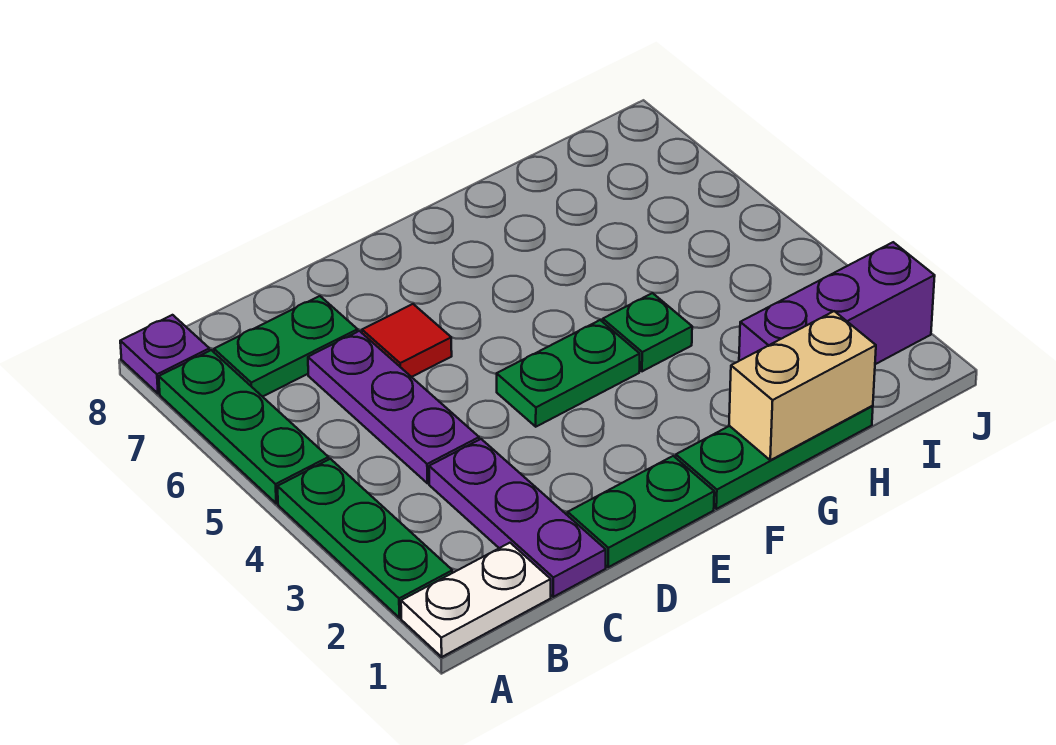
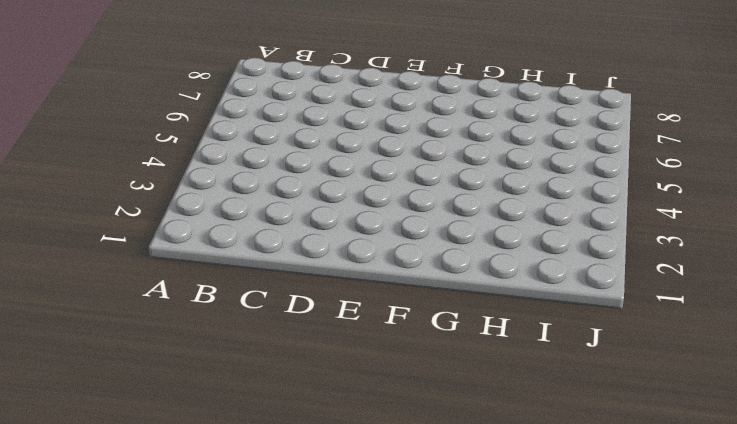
none -> white plate A1:B1 level 1
none -> green plate A2:A4 level 1
none -> green plate A5:A7 level 1

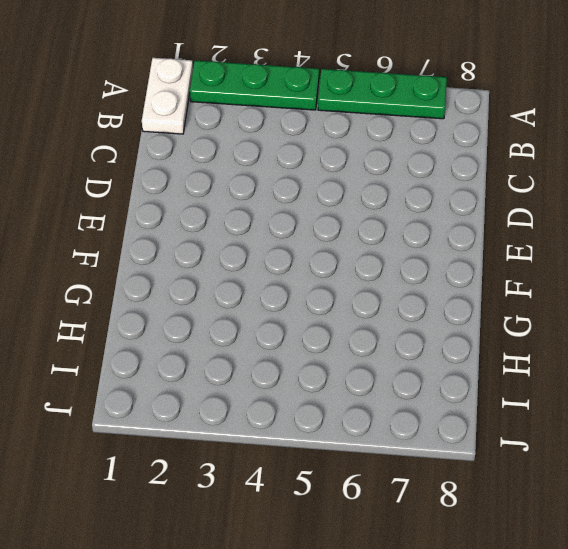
none -> purple plate A8 level 1
none -> green plate B7:C7 level 1
none -> purple plate C1:C3 level 1

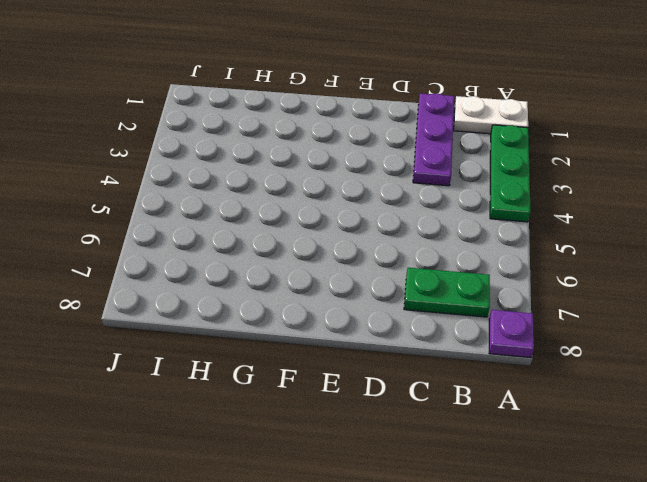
none -> green plate A5:A7 level 1
none -> purple plate C4:C6 level 1
none -> green plate D1:E1 level 1

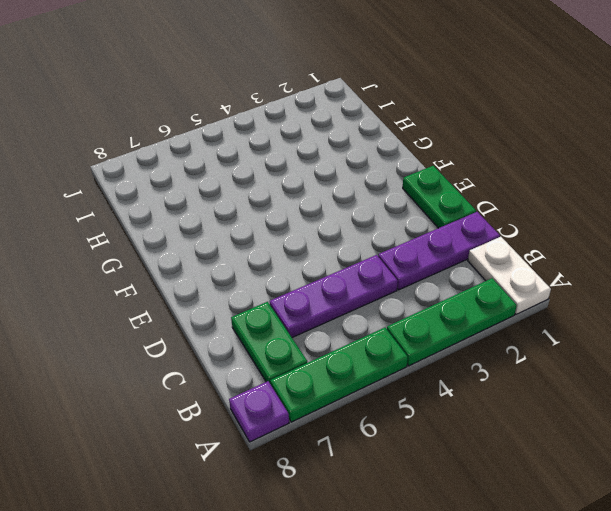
none -> red tile D6 level 1
none -> green plate E4:F4 level 1
none -> green plate F1:H1 level 1

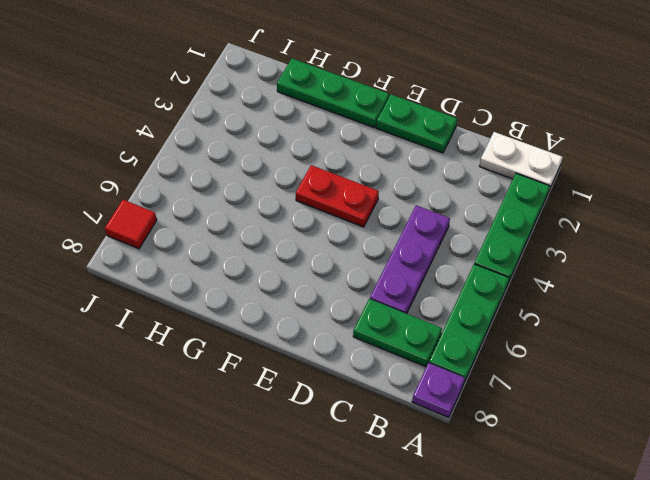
red plate E4:F4 level 1 -> green plate E4:F4 level 1
red tile J7 level 1 -> red tile D6 level 1
none -> purple plate C1:C3 level 1
none -> green plate G4 level 1
none -> purple brick H2:J2 level 1

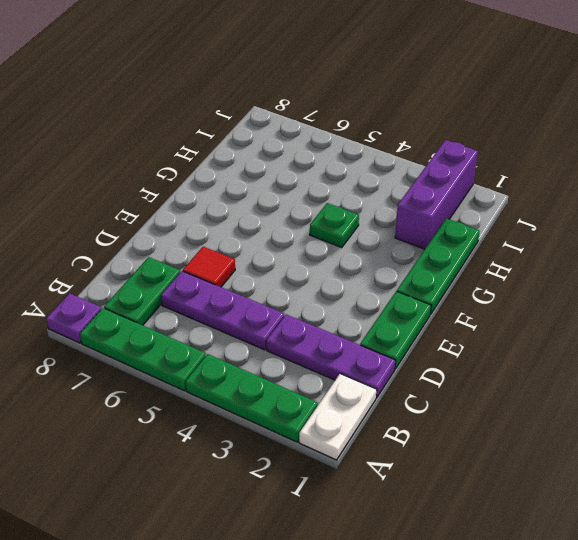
none -> green plate E4:F4 level 1
none -> tan brick G1:H1 level 2

